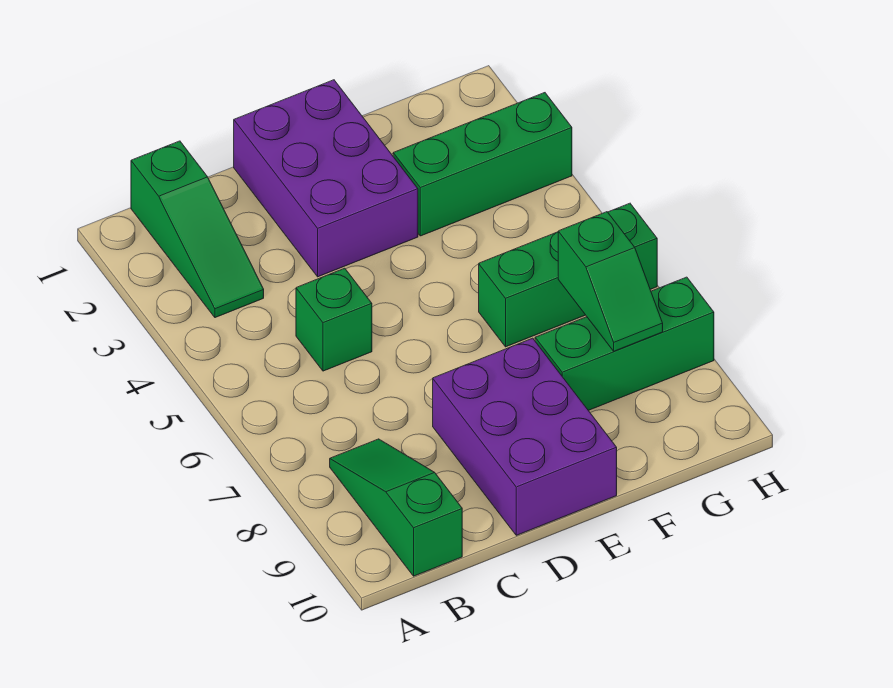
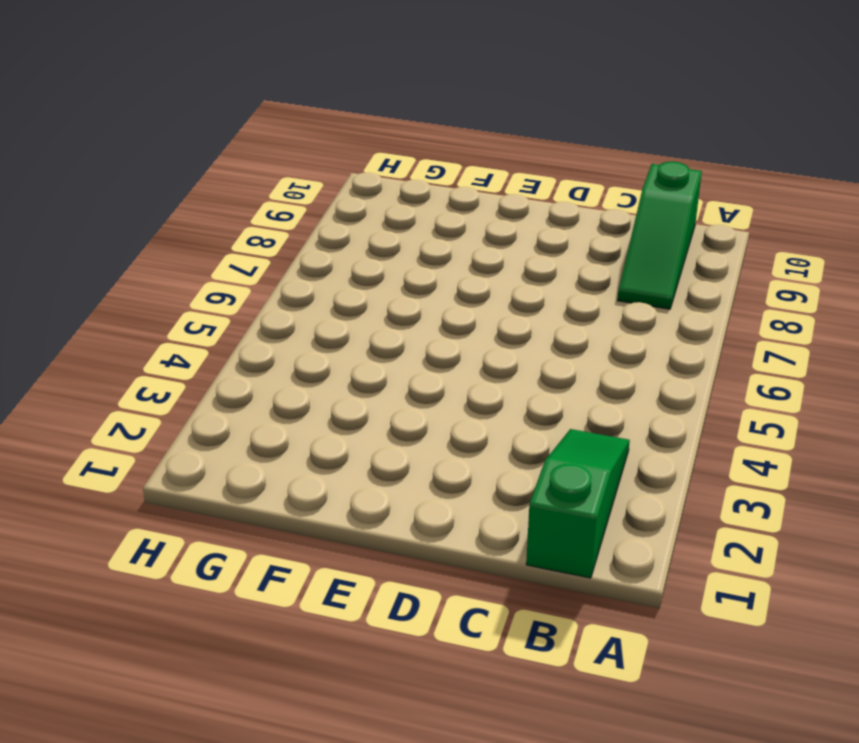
none -> green brick C5 level 1
none -> purple brick D1:E3 level 1

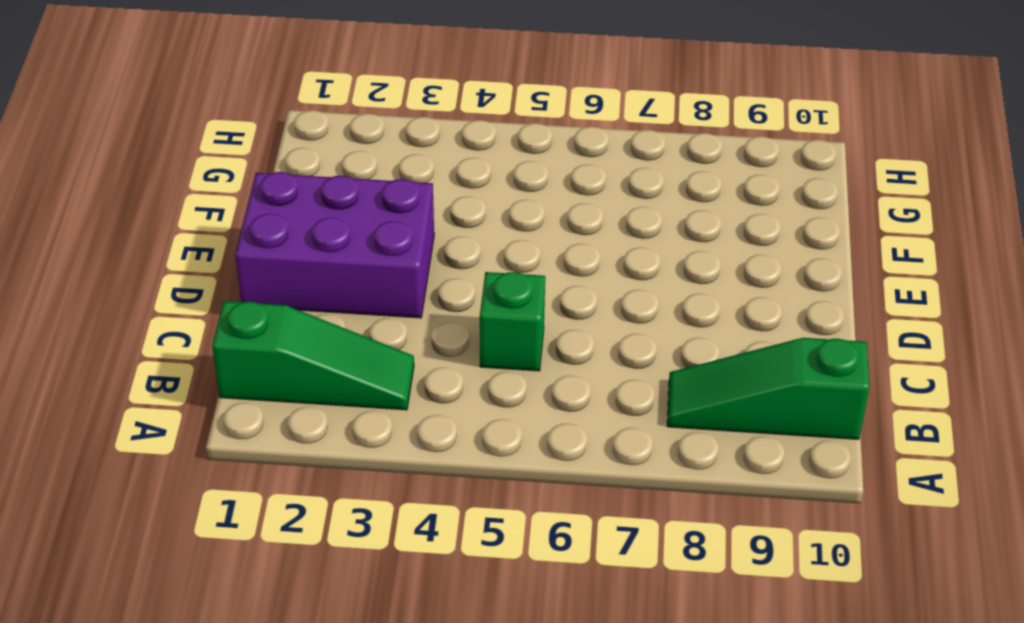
none -> purple brick D8:E10 level 1
none -> green brick F3:H3 level 1

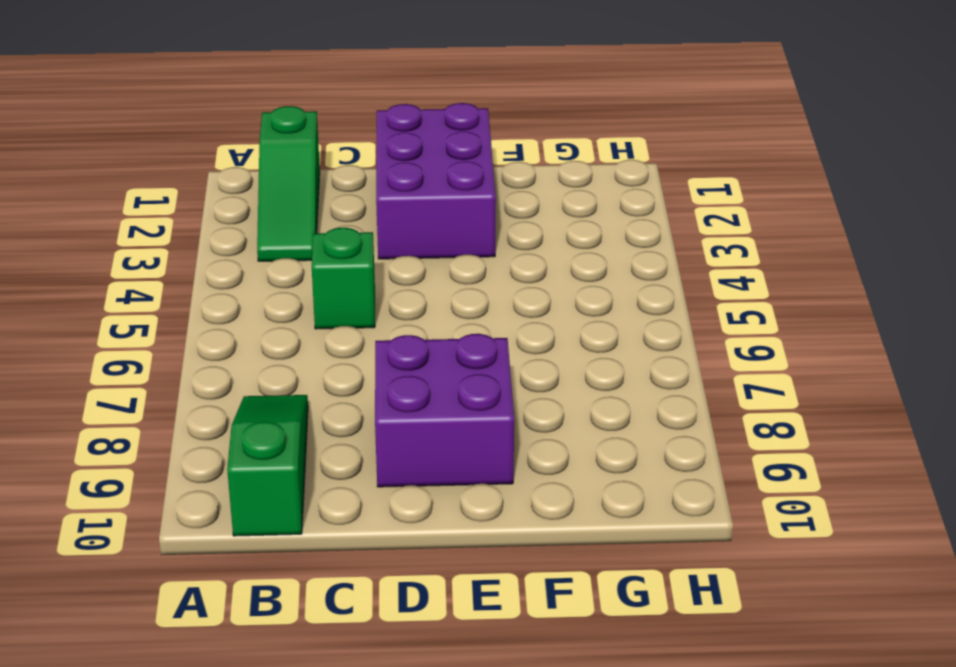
purple brick D8:E9 level 1 -> purple brick D8:E10 level 1
none -> green brick F3:H3 level 1
none -> green brick F6:H6 level 1

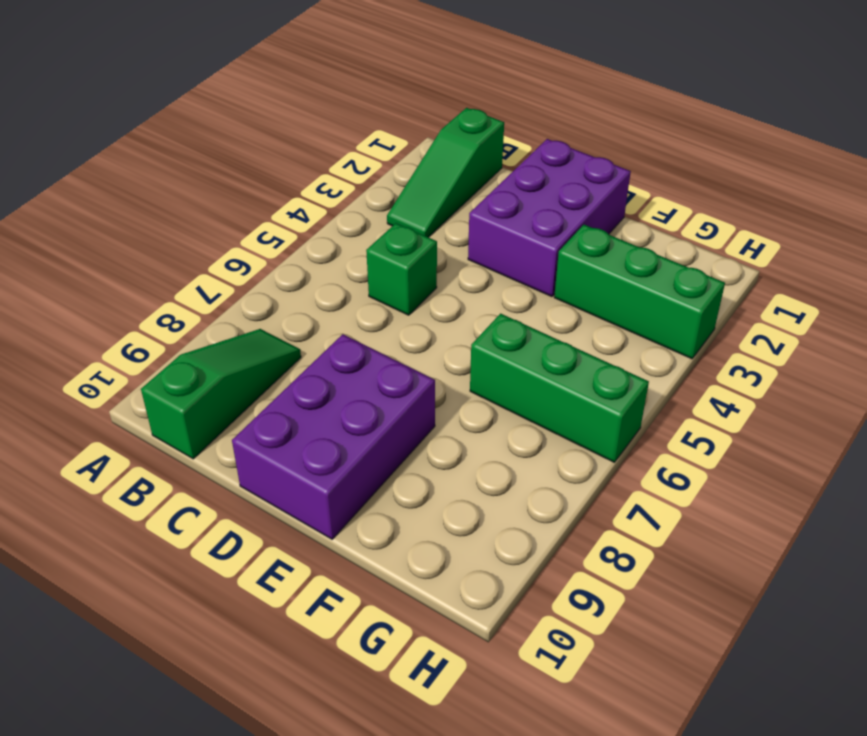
none -> green brick F8:H8 level 1
none -> green slope G7:G8 level 2 top 7

